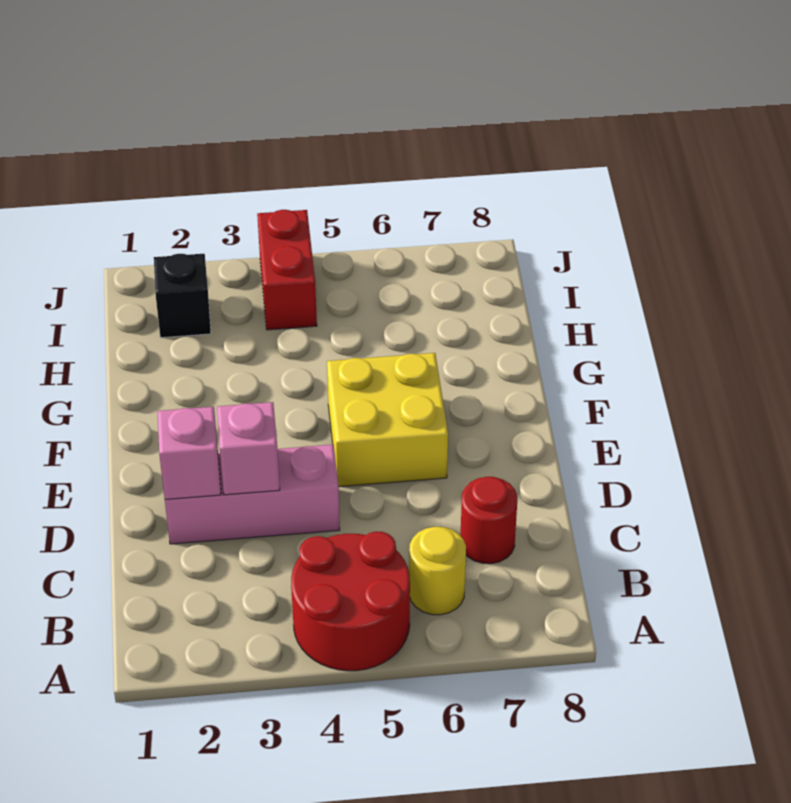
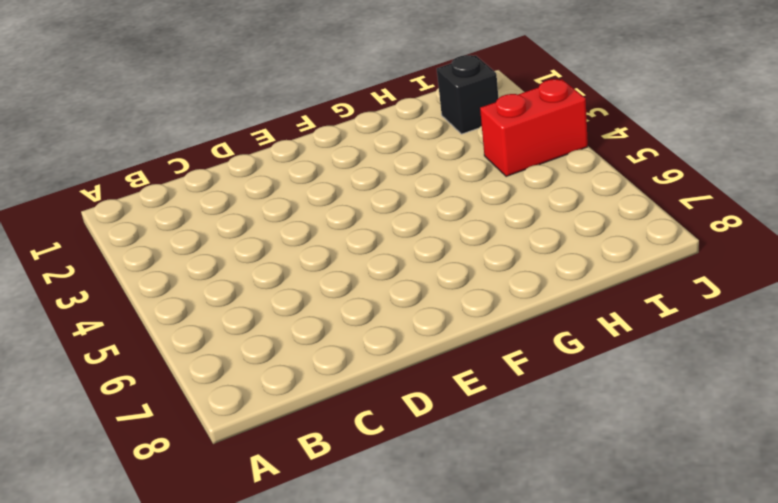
none -> red round brick A4:B5 level 1
none -> yellow round brick B6 level 1

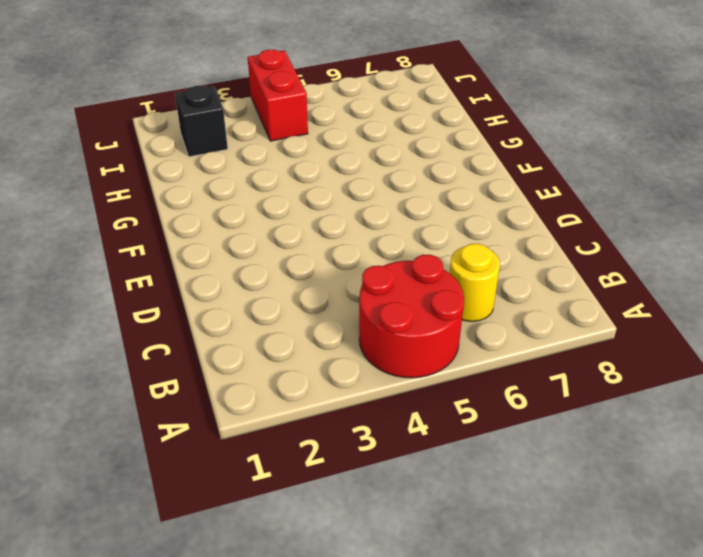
none -> red round brick C7 level 1
none -> pink brick D2:D4 level 1

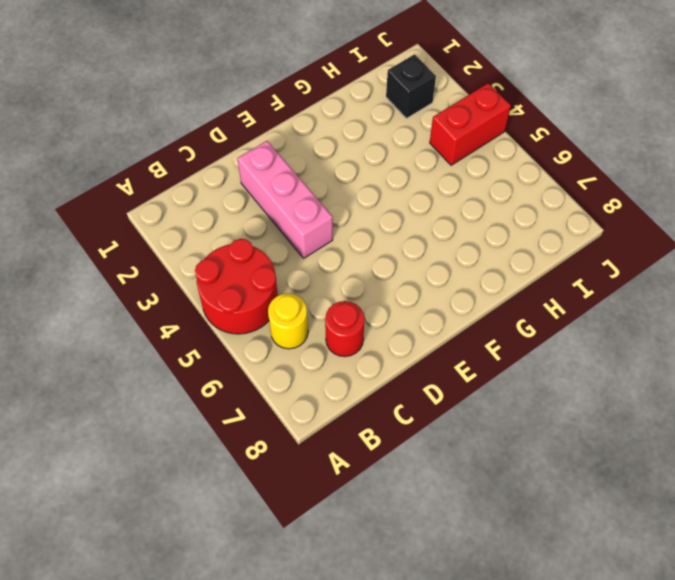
none -> yellow brick E5:F6 level 1
none -> pink brick D2 level 2

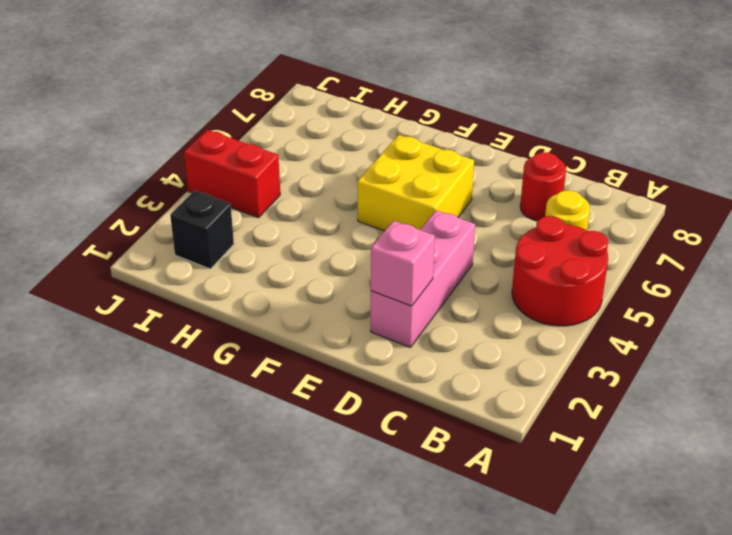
none -> pink brick D3 level 2

